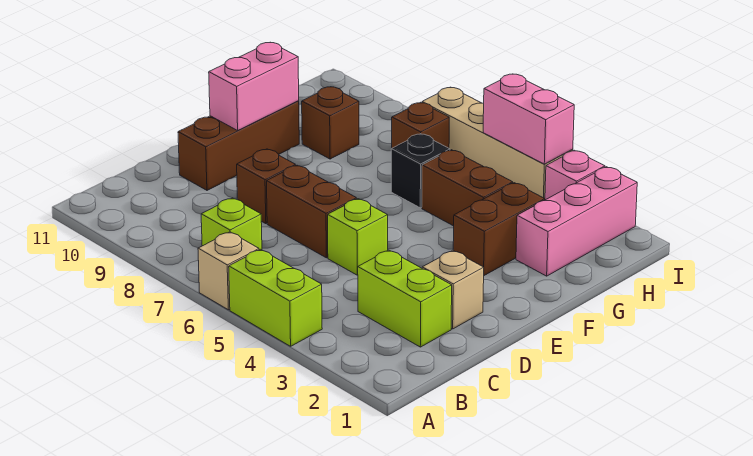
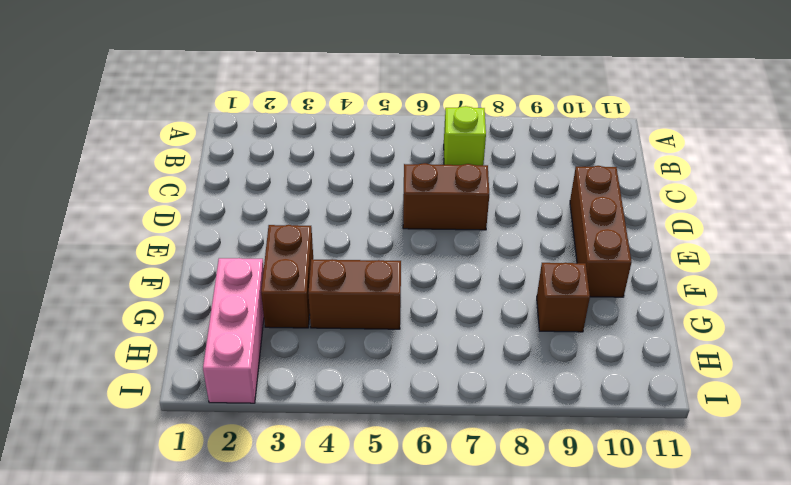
none -> lime brick A4:A5 level 1
none -> tan brick A6 level 1
none -> lime brick C2:C3 level 1

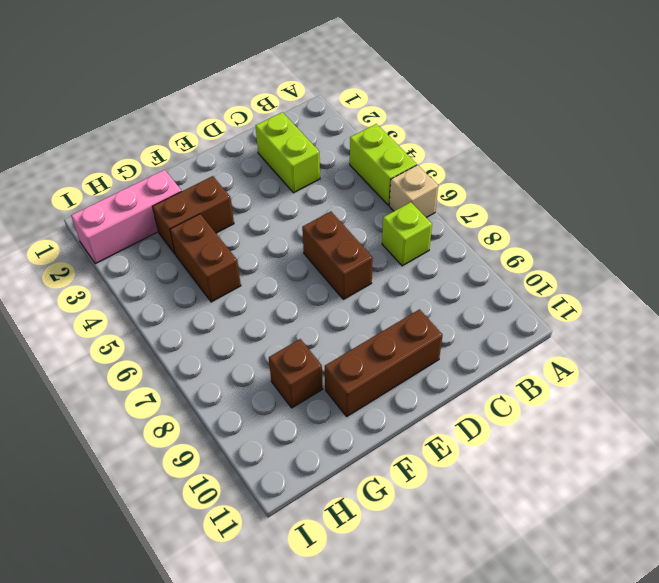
none -> tan brick D2 level 1
none -> lime brick D5 level 1
none -> brown brick D8 level 1

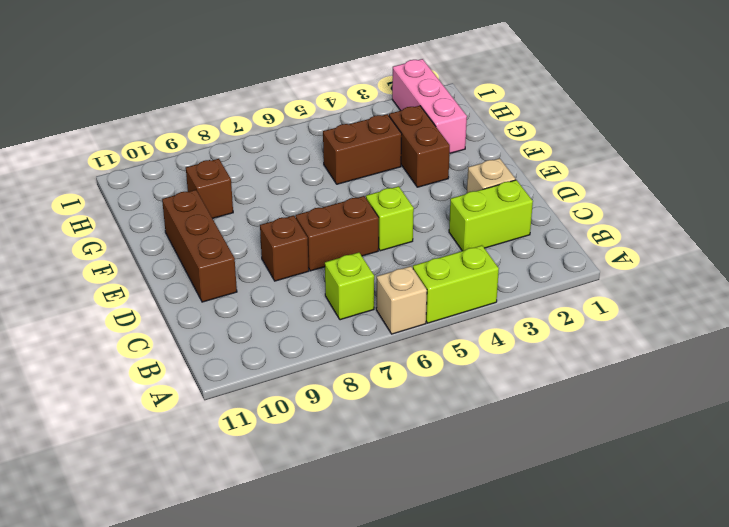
none -> black brick G6 level 1
none -> brown brick H7 level 1
none -> pink brick I3 level 1

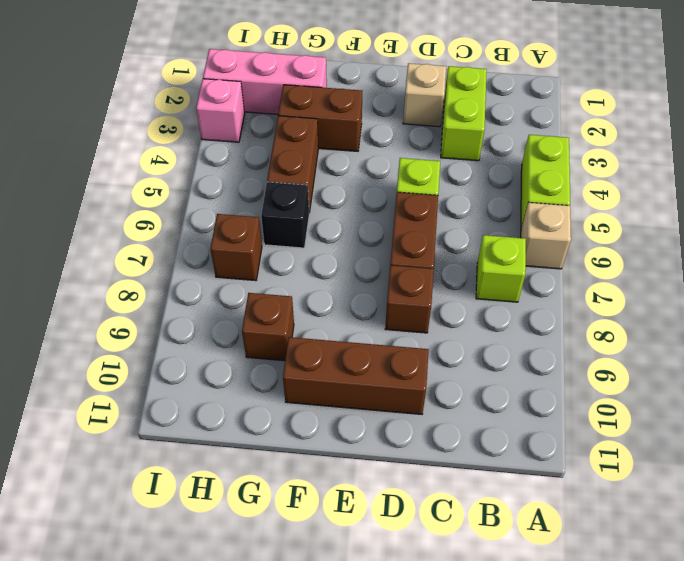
none -> tan brick I4:I7 level 1
none -> pink brick E10:F10 level 2
none -> pink brick I4:I5 level 2

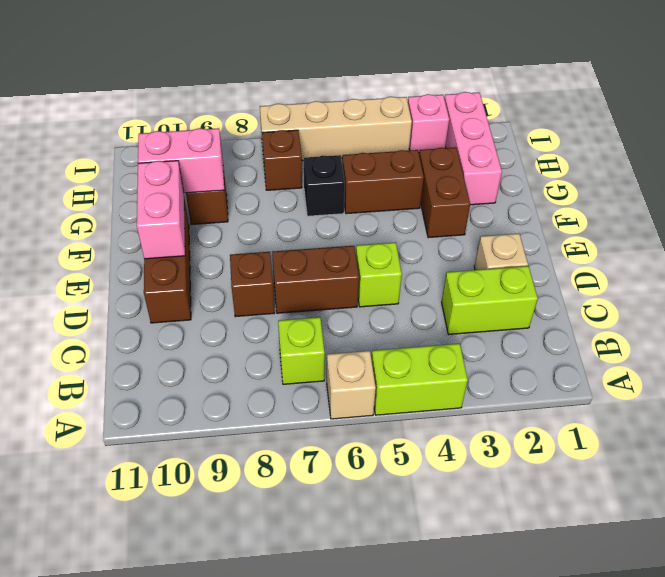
pink brick G9:G10 level 2 -> pink brick I4:I5 level 2

